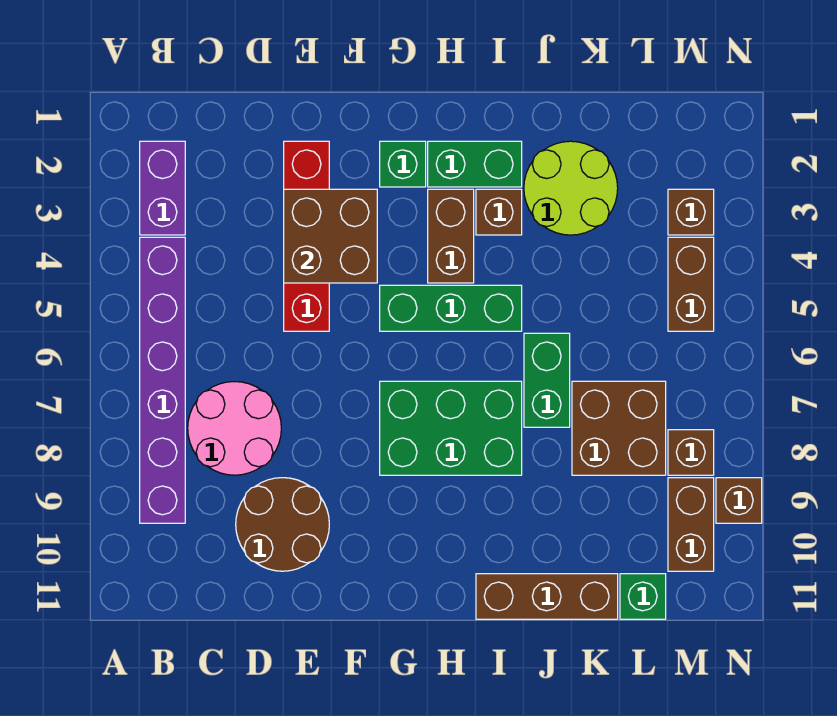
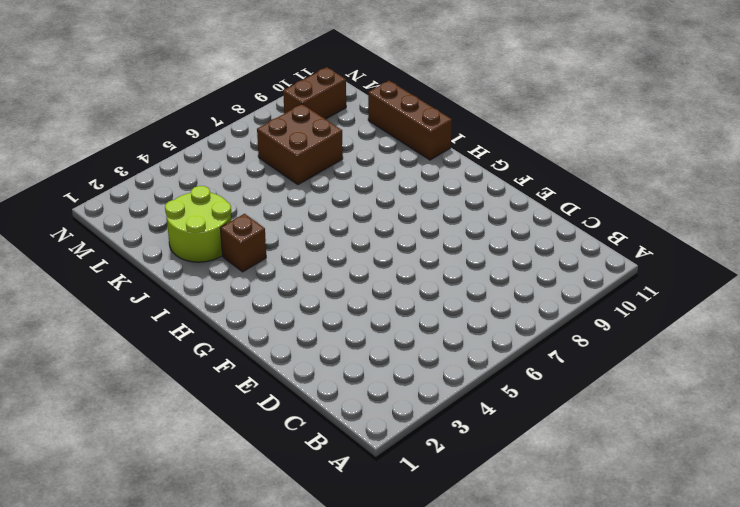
none -> purple brick B2:B3 level 1
none -> purple brick B4:B9 level 1
none -> pink round brick C7:D8 level 1

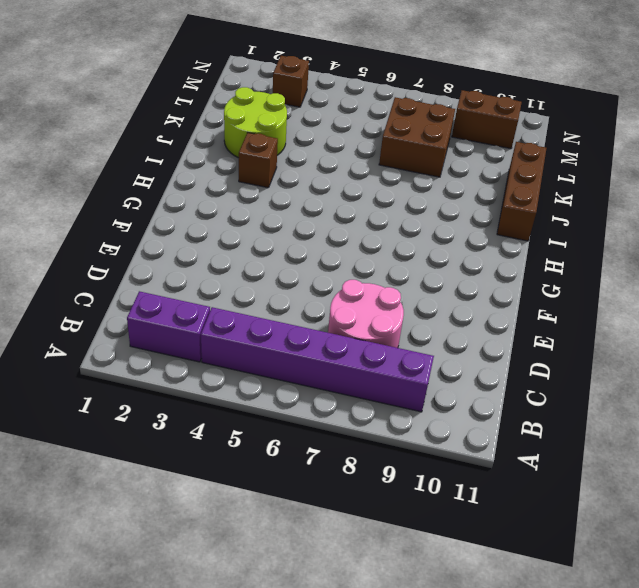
none -> brown round brick D9:E10 level 1
none -> red brick E2:E5 level 1
none -> green brick G2 level 1

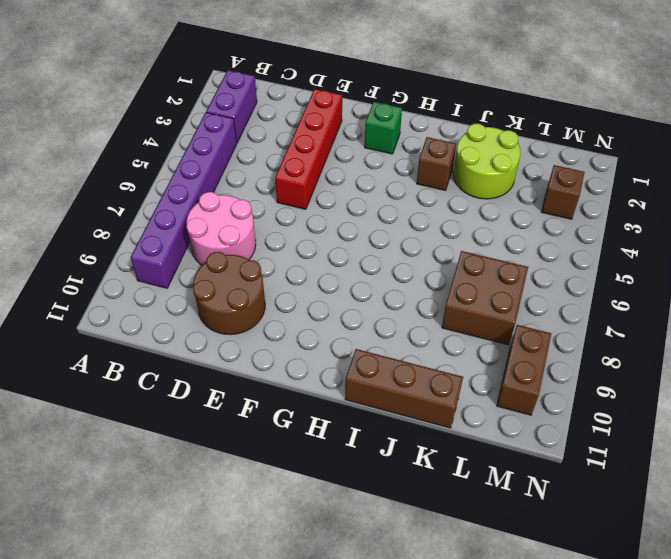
none -> green brick G5:I5 level 1
none -> green brick G7:I8 level 1
none -> green brick H2:I2 level 1

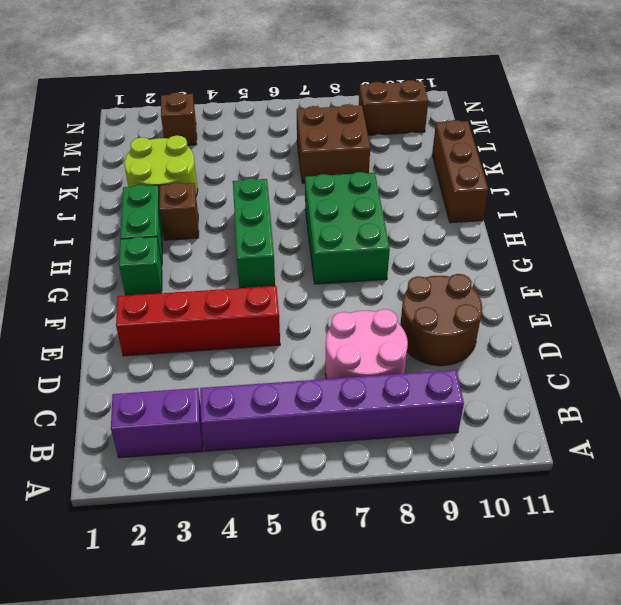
none -> brown brick H3:H4 level 1
none -> green brick J6:J7 level 1
none -> green brick L11 level 1

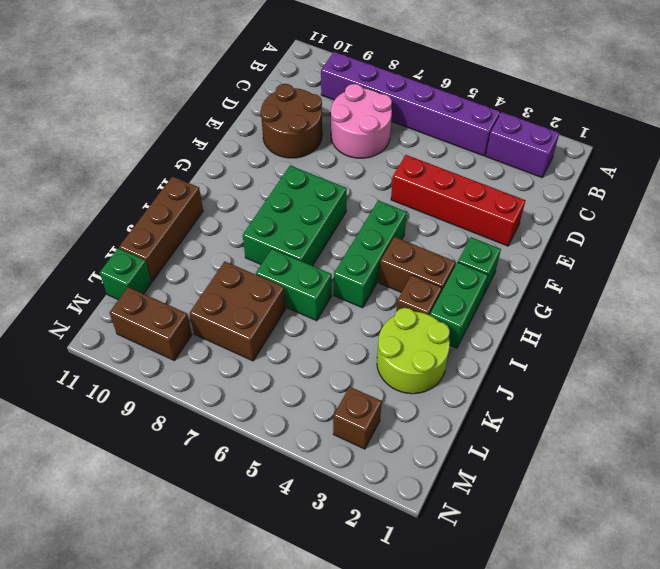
none -> brown brick M4:M5 level 1
none -> brown brick M8 level 1
none -> brown brick N9 level 1

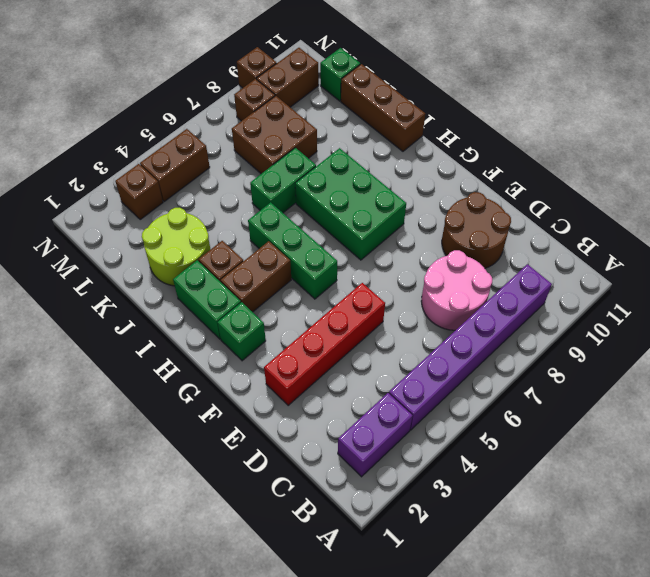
none -> brown brick E3:F4 level 2

